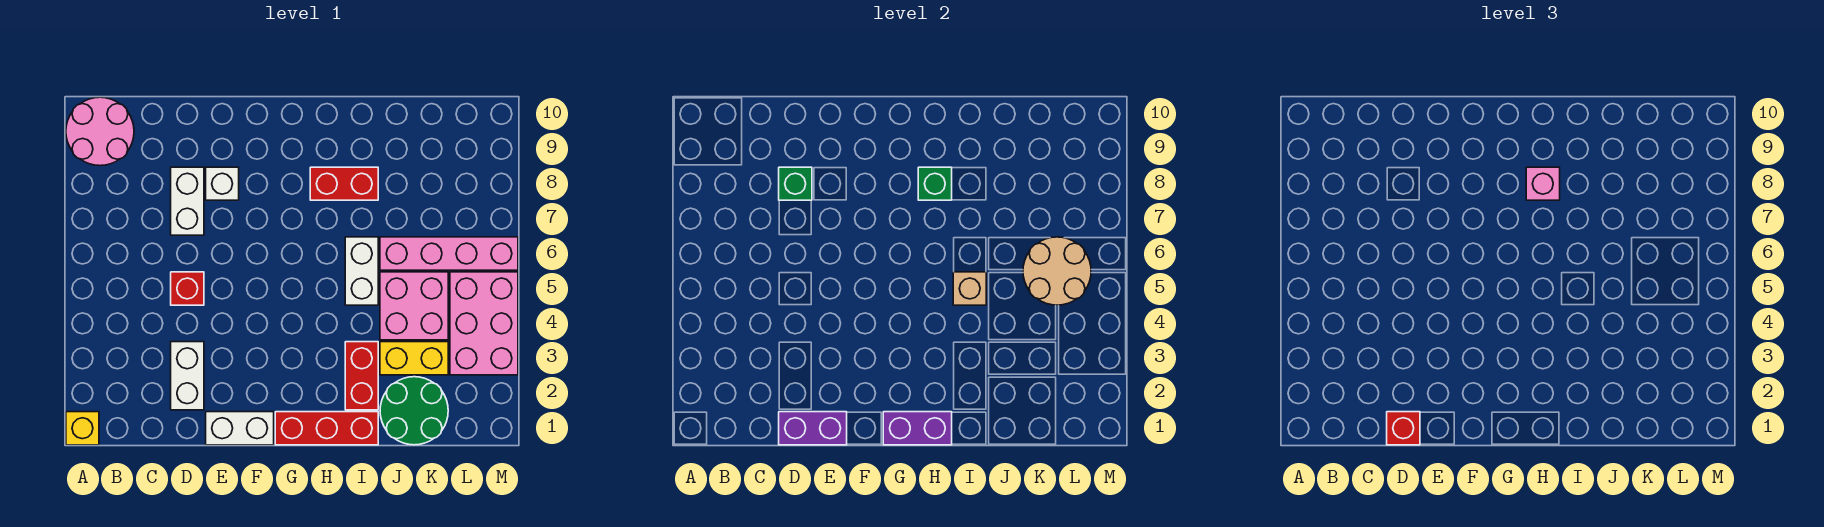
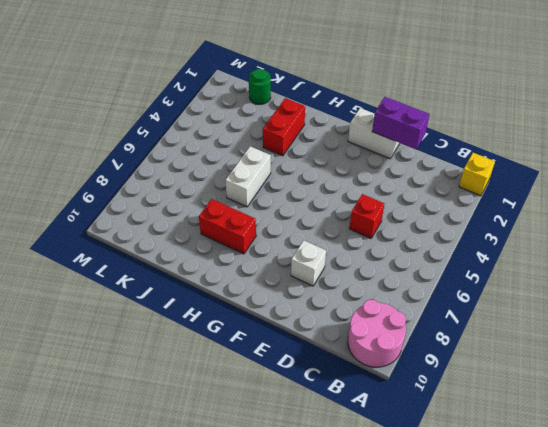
green round brick K1 level 1 -> green round brick J1:K2 level 1
none -> white brick D2:D3 level 1
none -> white brick D7:D8 level 1
none -> red brick G1:I1 level 1

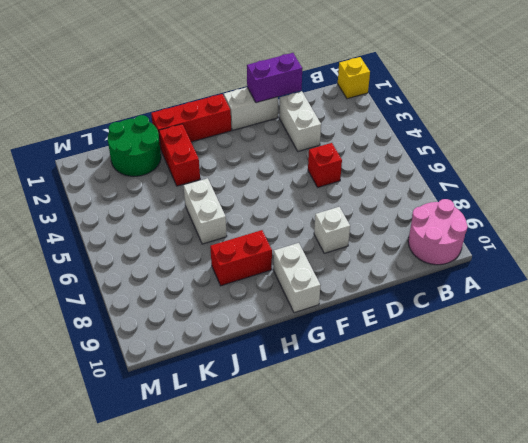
white brick G9:G10 level 1 -> white brick D7:D8 level 1
none -> yellow brick J3:K3 level 1
none -> pink brick J4:K5 level 1
none -> pink brick J6:M6 level 1

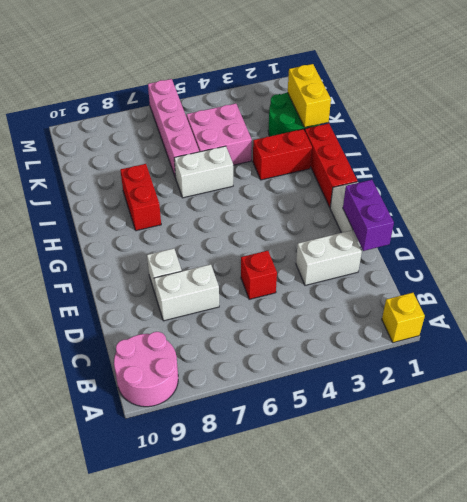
yellow brick J1:K1 level 2 -> yellow brick J3:K3 level 1
none -> pink brick L3:M5 level 1
none -> green brick D8 level 2
none -> purple brick G1:H1 level 2

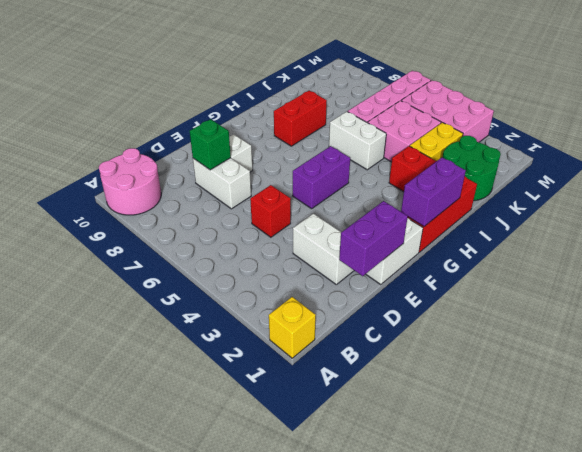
purple brick F5:G5 level 1 -> none
none -> green brick H8 level 2
none -> tan brick I5 level 2
none -> tan round brick K5:L6 level 2

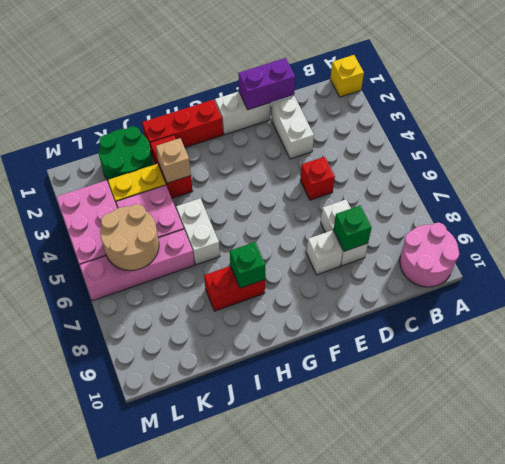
tan brick I3 level 2 -> tan brick I5 level 2
none -> purple brick G1:H1 level 2
none -> red brick D1 level 3
none -> pink brick H8 level 3

